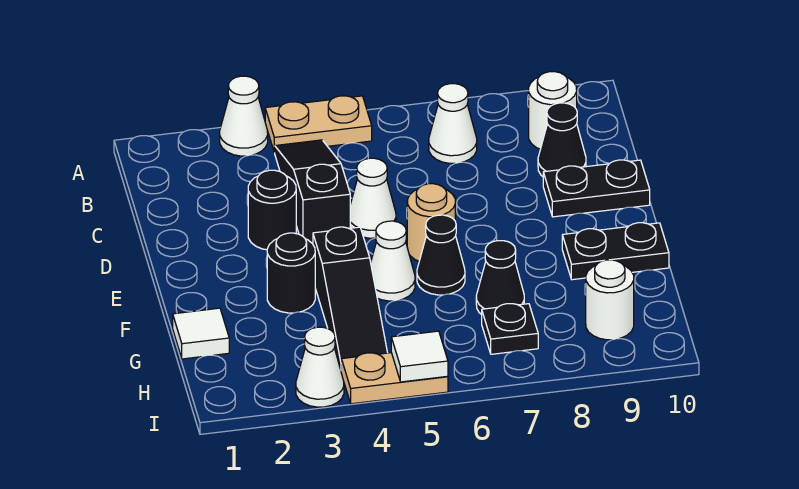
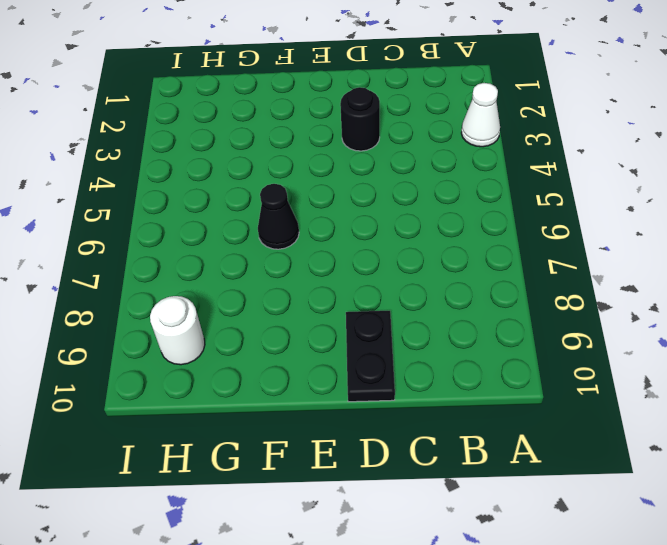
none -> tan plate A4:A5 level 1
none -> black slope B4:D4 level 1 top D
none -> white cone B7 level 1

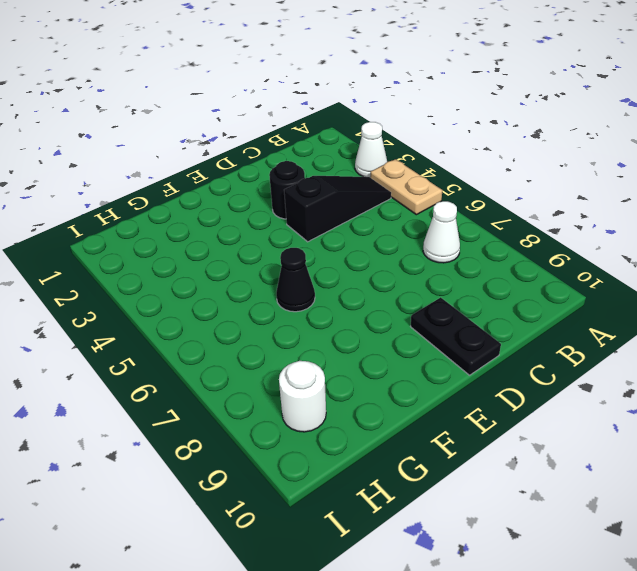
none -> white round brick B9 level 1
none -> black cone C9 level 1
none -> white cone D5 level 1

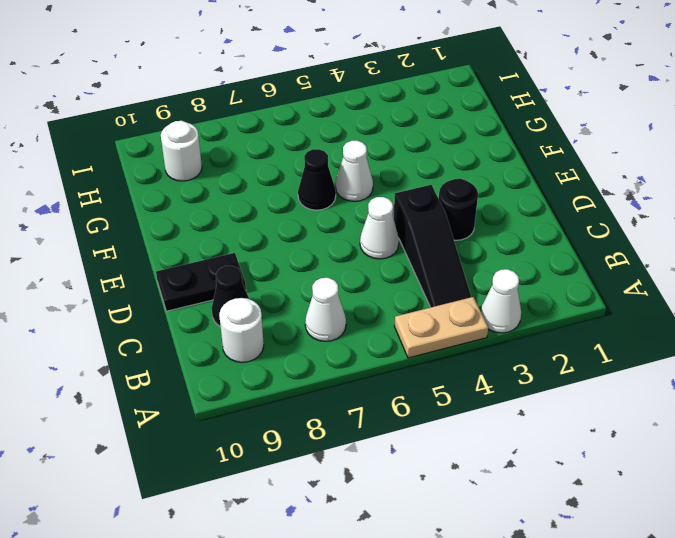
none -> tan round brick E6 level 1
none -> black round brick F3 level 1
none -> black slope F4:H4 level 1 top F

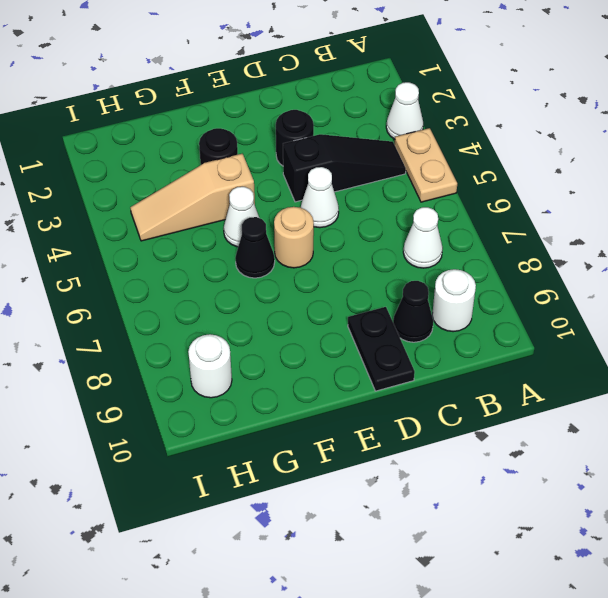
tan slope F4:H4 level 1 top F -> black slope F4:H4 level 1 top F
none -> black plate F9:F10 level 1
none -> white tile G1 level 1
none -> black cone G7 level 1

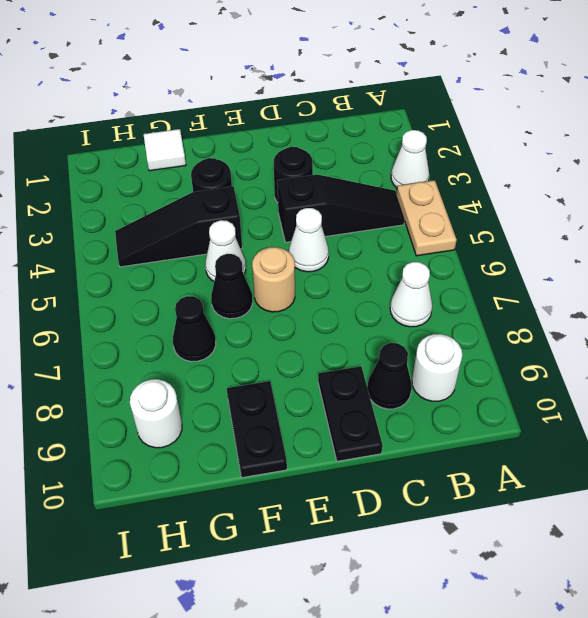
none -> black plate H7 level 1
none -> white cone I3 level 1
none -> tan plate I4:I5 level 1

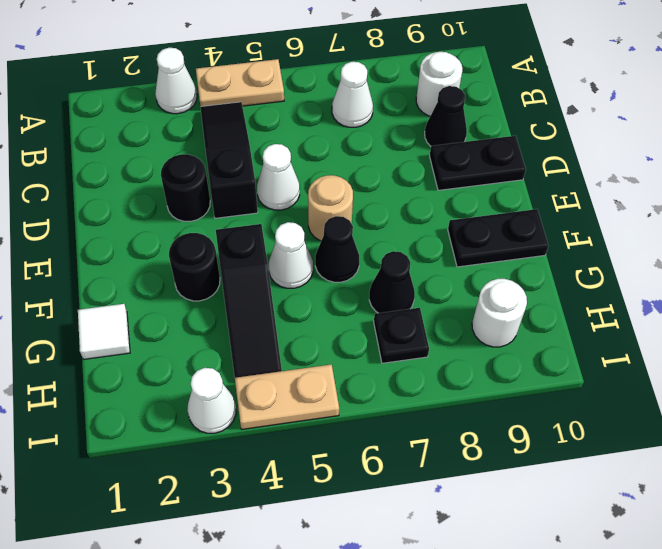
none -> white tile I5 level 2

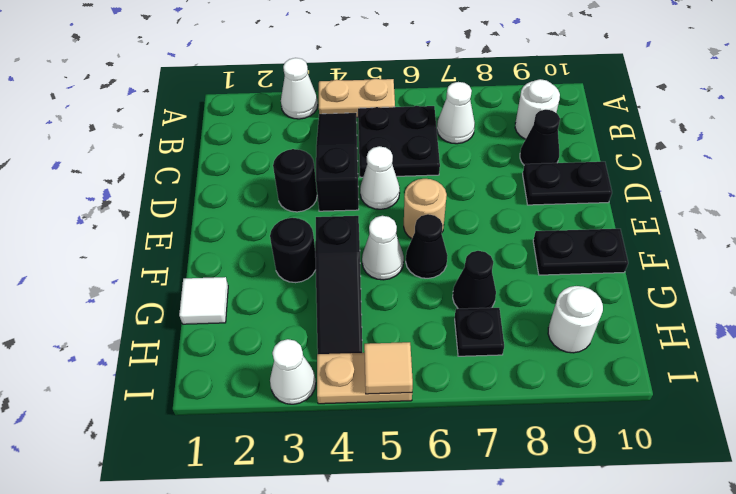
black plate B5:C6 level 1 -> none
tan tile I5 level 2 -> white tile I5 level 2

